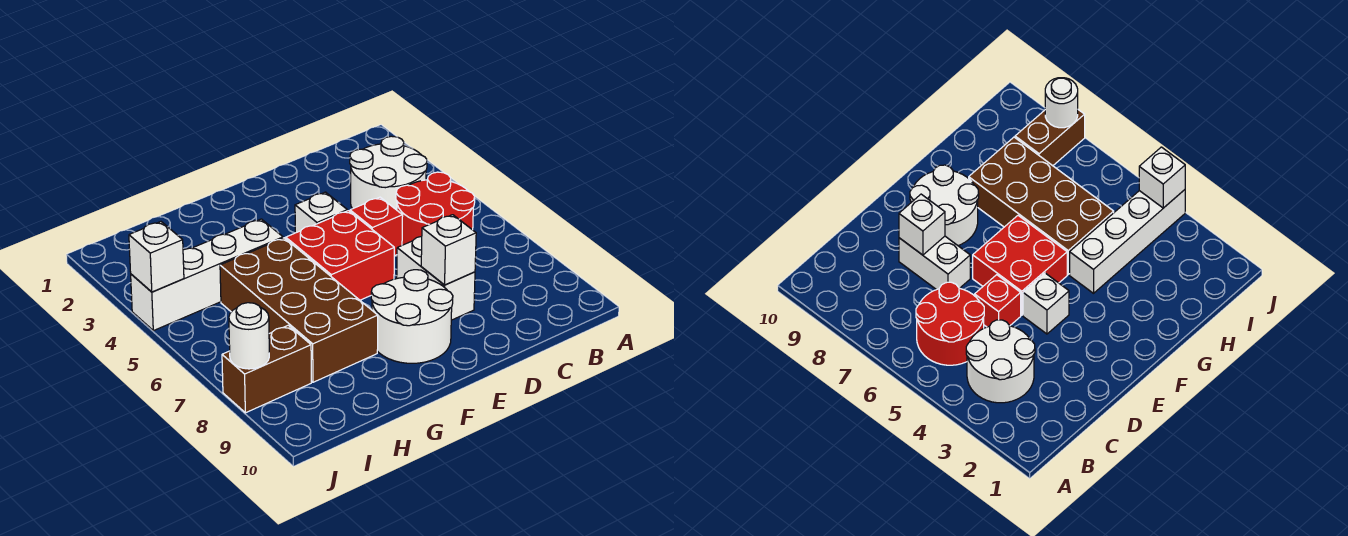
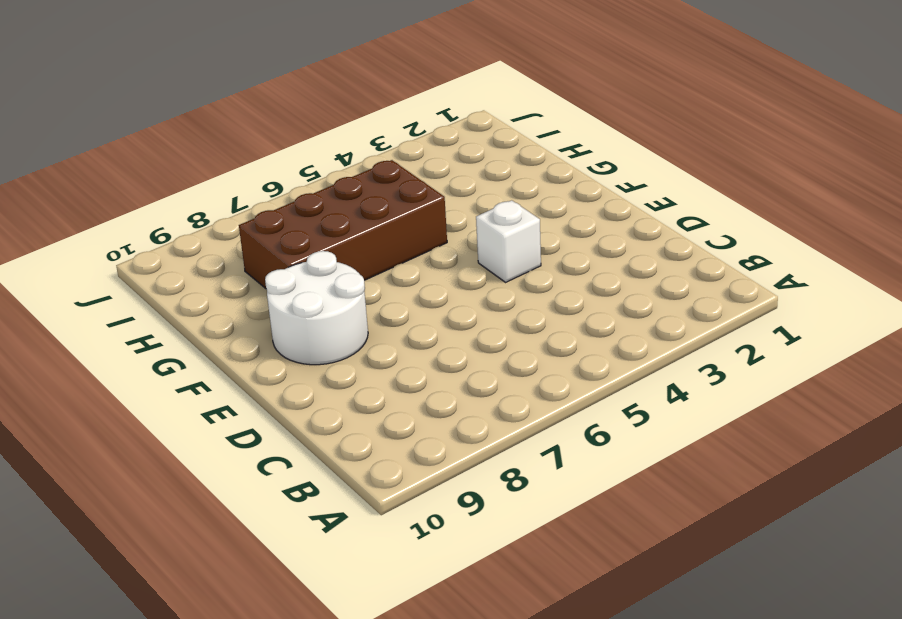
none -> white round brick B3:C4 level 1
none -> red round brick B5:C6 level 1
none -> red brick D5 level 1

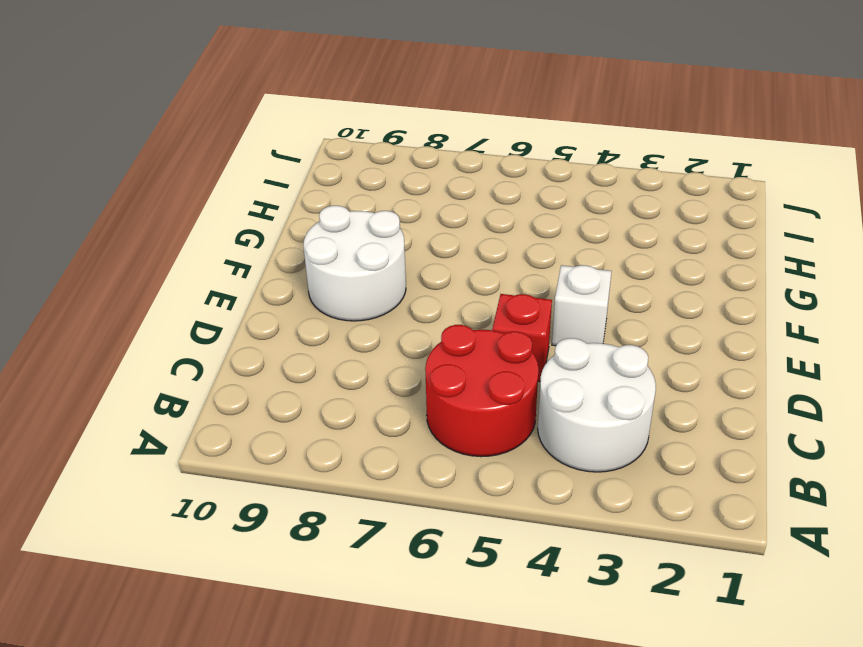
none -> white brick D7:D8 level 1
none -> red brick E5:F6 level 1
none -> white brick G4:J4 level 1

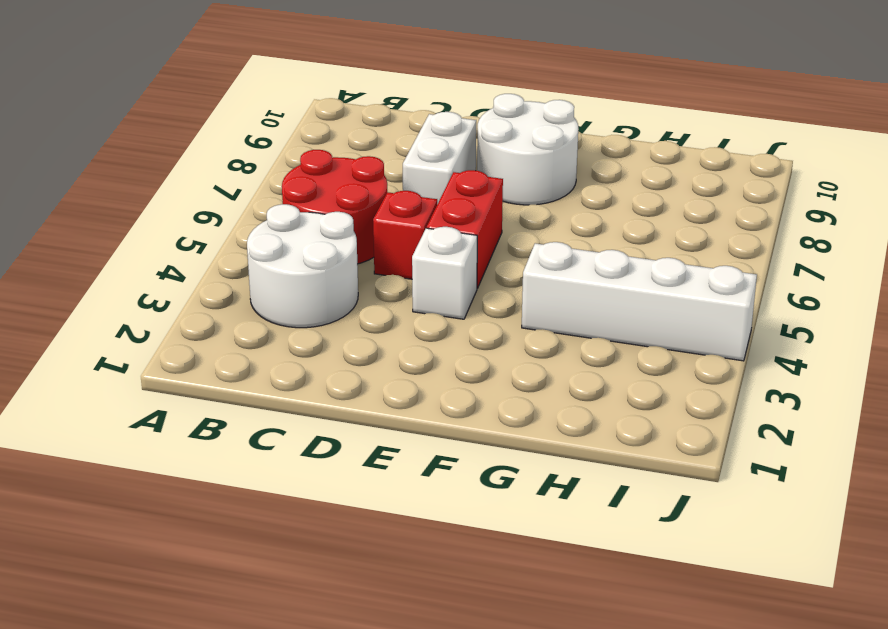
red brick E5:E6 level 1 -> red brick E5:F6 level 1
none -> brown brick G5:H8 level 1
none -> brown brick I8:J8 level 1
none -> white brick D8 level 2

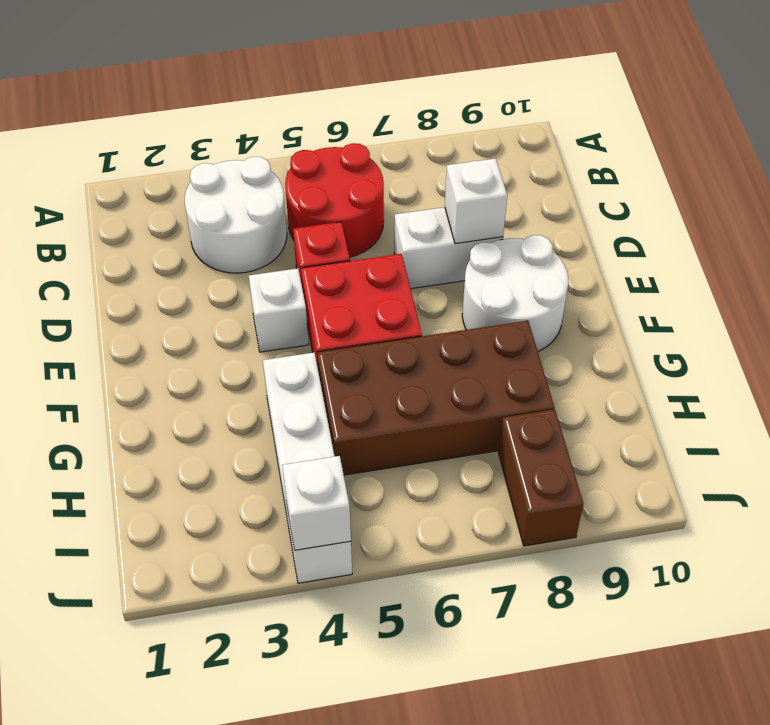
none -> white round brick J8 level 2

